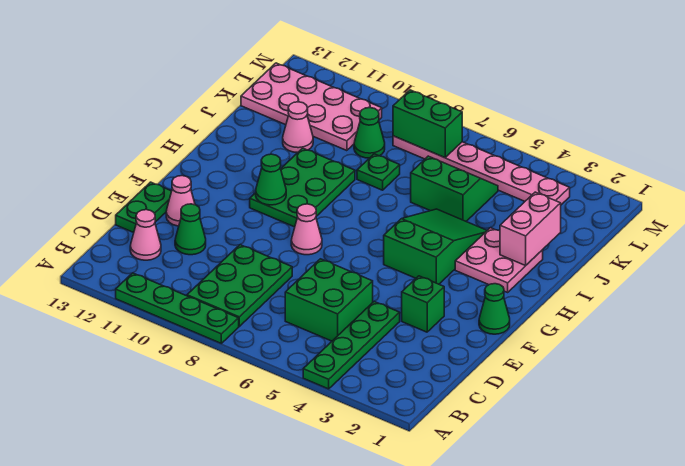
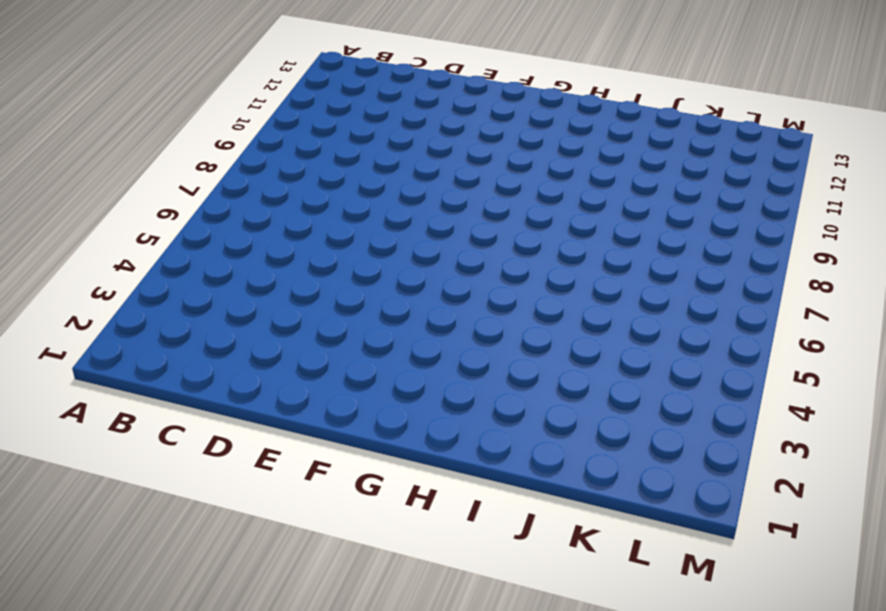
none -> green plate A4:D4 level 1
none -> green plate A8:A11 level 1
none -> green plate B8:D9 level 1

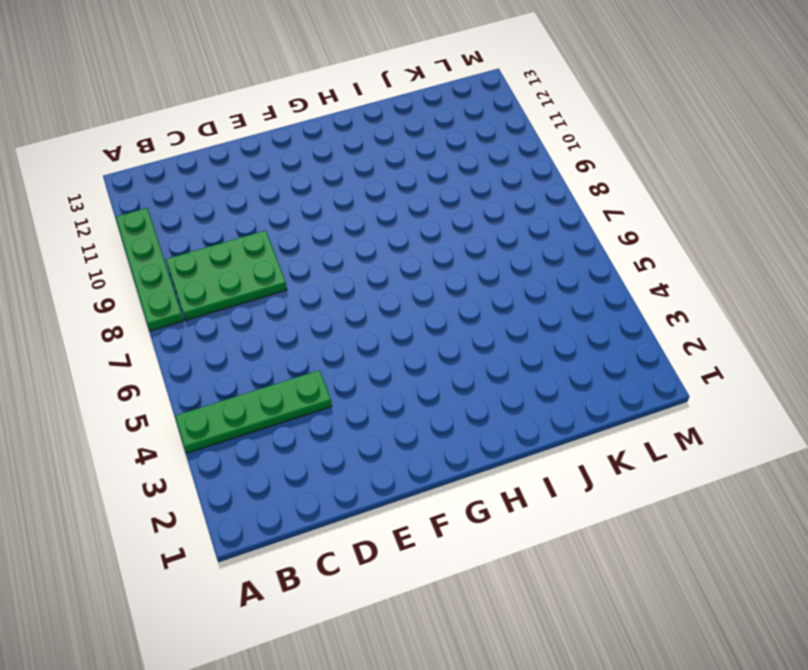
none -> green brick C5:D6 level 1
none -> pink cone C12 level 1
none -> green cone D11 level 1

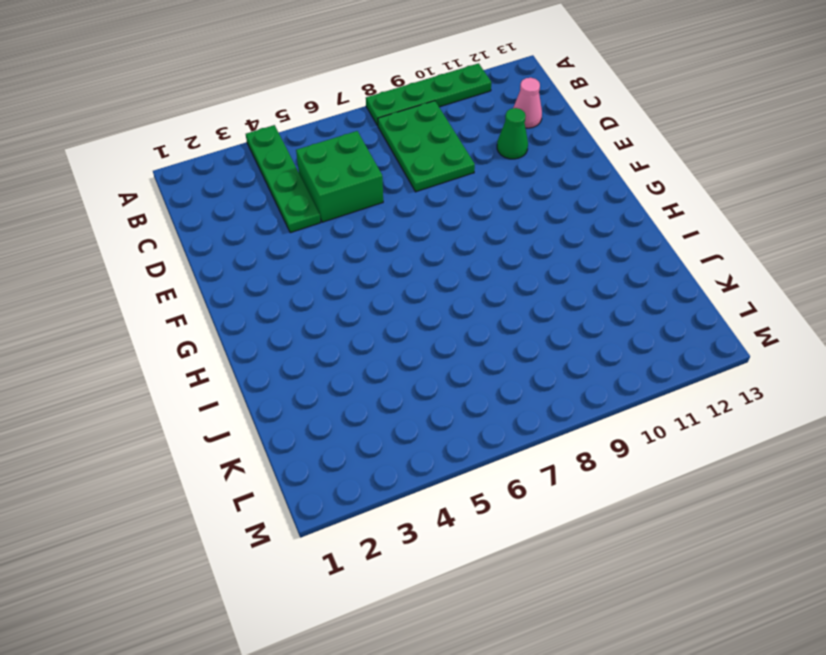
none -> green plate D13:E13 level 1
none -> green brick E3 level 1
none -> pink cone E12 level 1

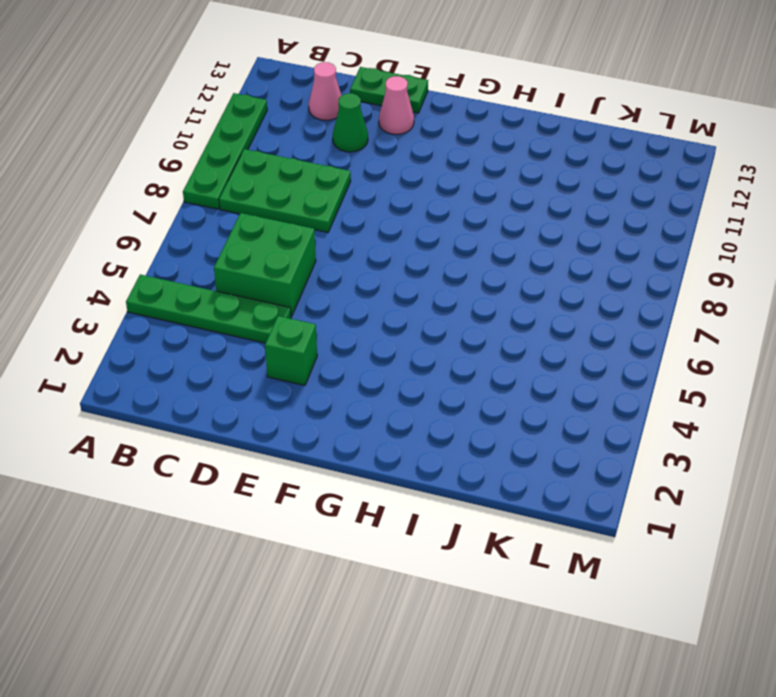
none -> green cone F1 level 1
none -> pink cone F8 level 1
none -> green slope G4:I5 level 1 top G

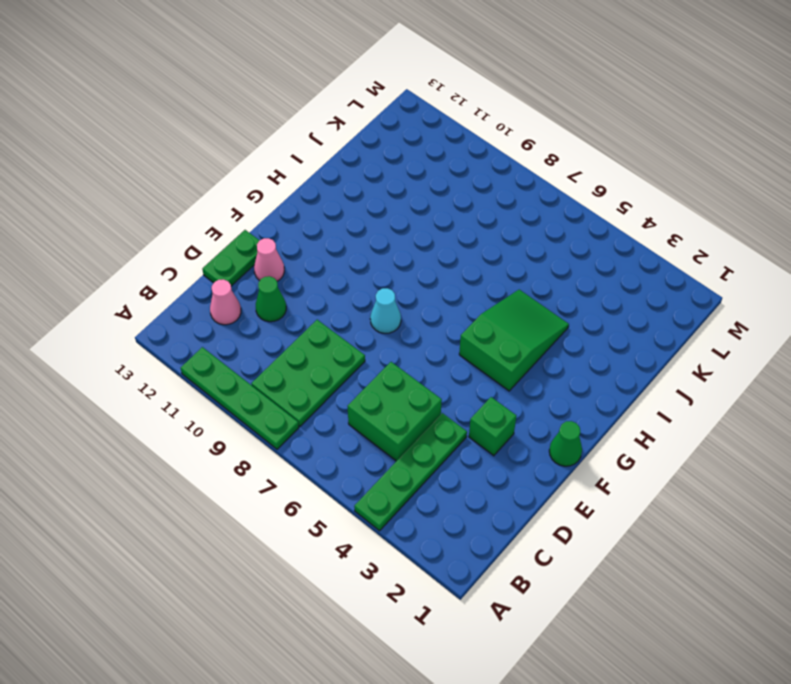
cyan cone F8 level 1 -> pink cone F8 level 1
none -> green plate G9:I10 level 1
none -> pink plate H2:I3 level 1
none -> green slope J5:K6 level 1 top J

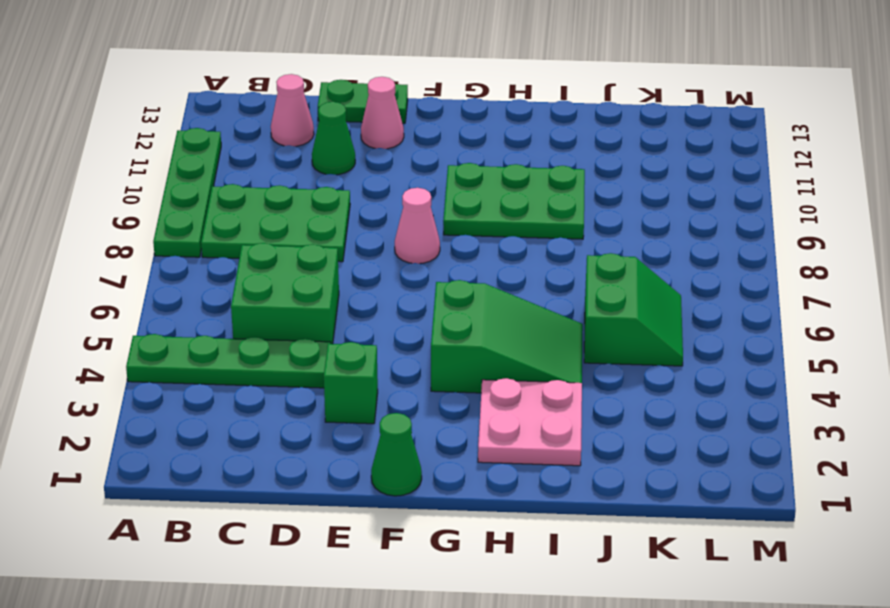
none -> green plate J8 level 1
none -> pink cone J11 level 1
none -> green cone K9 level 1

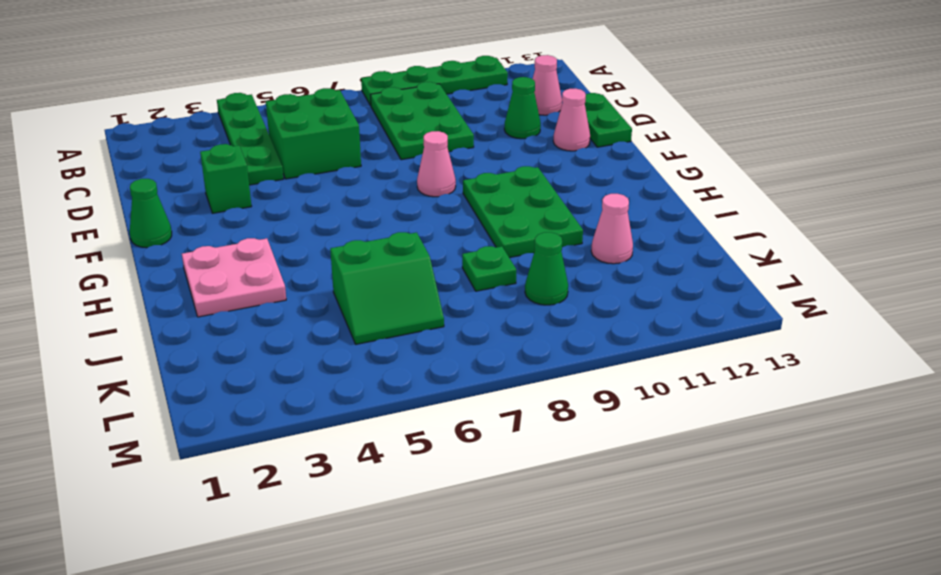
none -> green slope G4:I5 level 1 top G
none -> pink plate K10:L13 level 1
none -> pink plate L3:L8 level 1

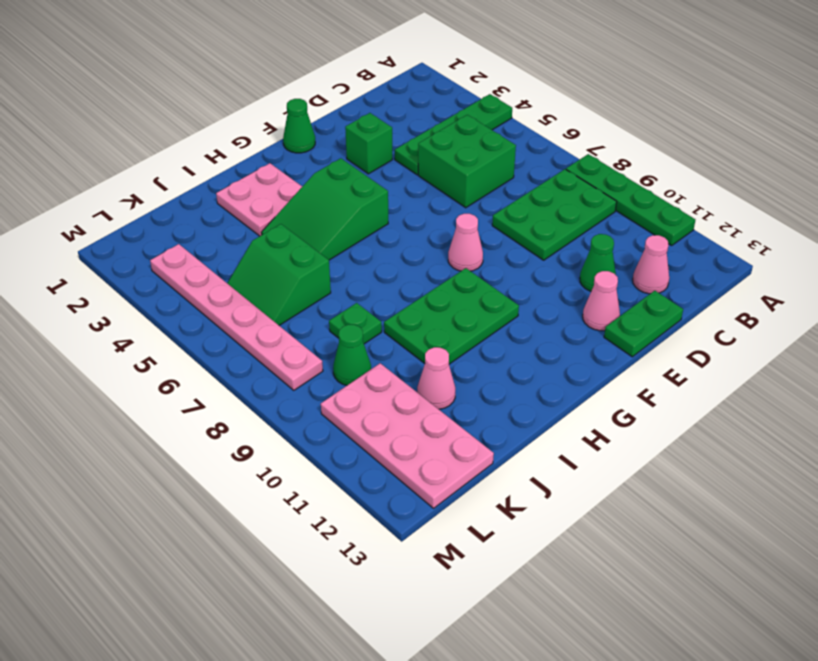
none -> green cone G10 level 2
none -> pink brick I2:J2 level 2
none -> green brick L7:L8 level 2

